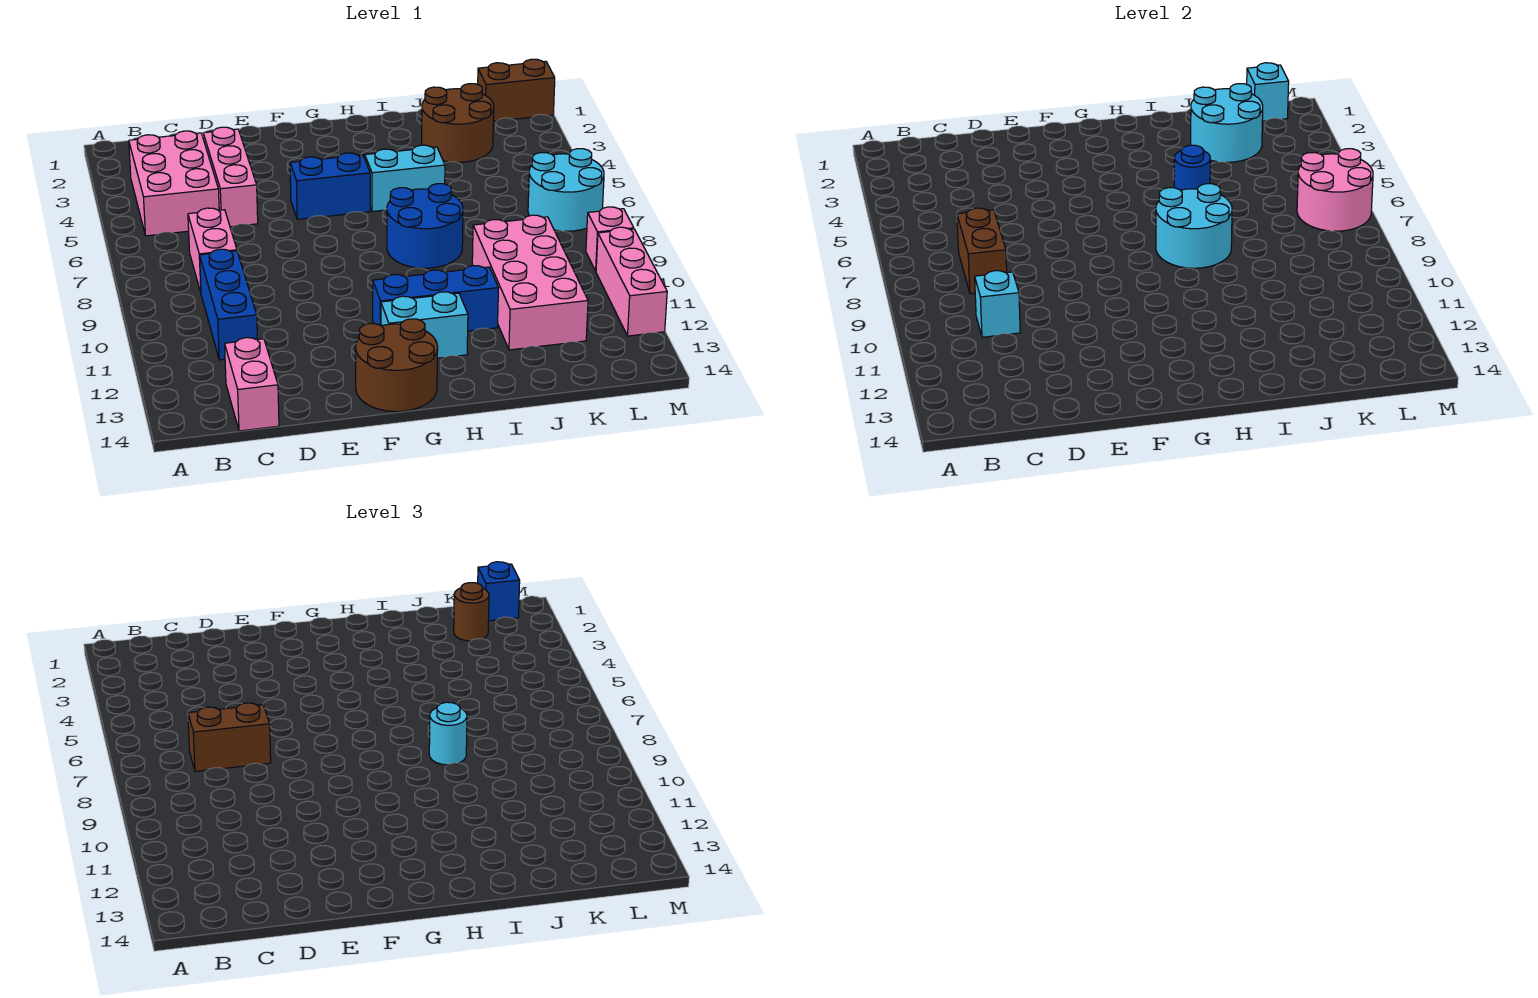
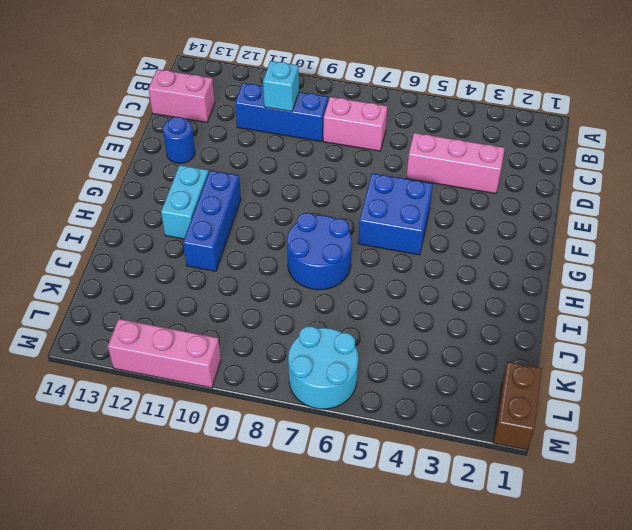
blue round brick E13 level 1 -> blue round brick I5 level 2
blue brick F5:G6 level 1 -> blue brick F5:G5 level 1
none -> pink brick B3:C5 level 1
none -> brown round brick F13:G14 level 1
none -> cyan brick H5:I5 level 1

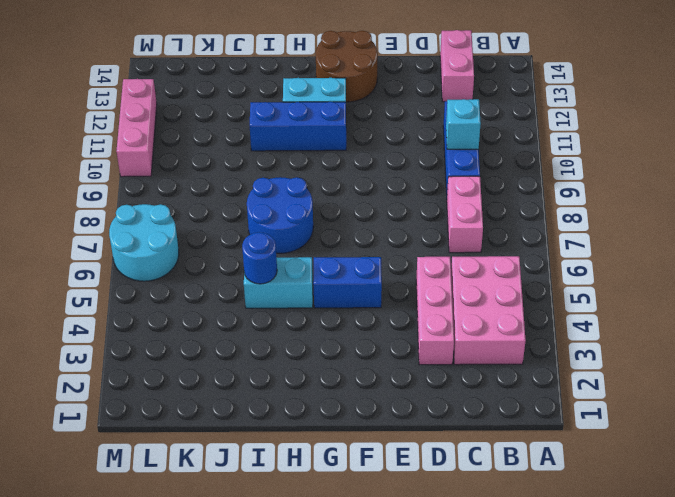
none -> brown round brick J2:K3 level 1
none -> pink brick J9:K12 level 1
none -> brown brick L1:M1 level 1

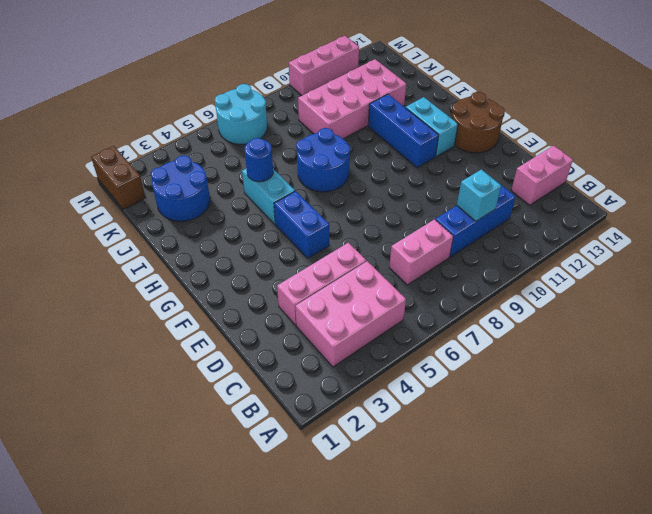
blue round brick J2:K3 level 1 -> brown round brick J2:K3 level 1
none -> pink brick M9 level 1
none -> brown brick C7:C8 level 2
none -> cyan round brick H7:I8 level 2

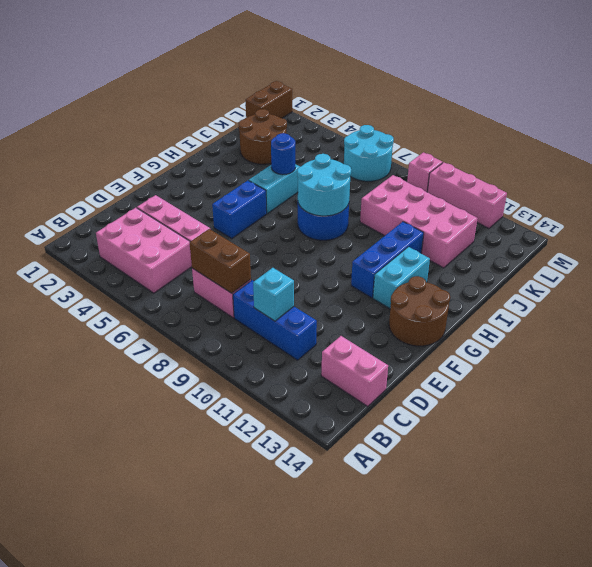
none -> cyan round brick J2:K3 level 2
none -> cyan brick L1 level 2
none -> pink round brick L6:M7 level 2

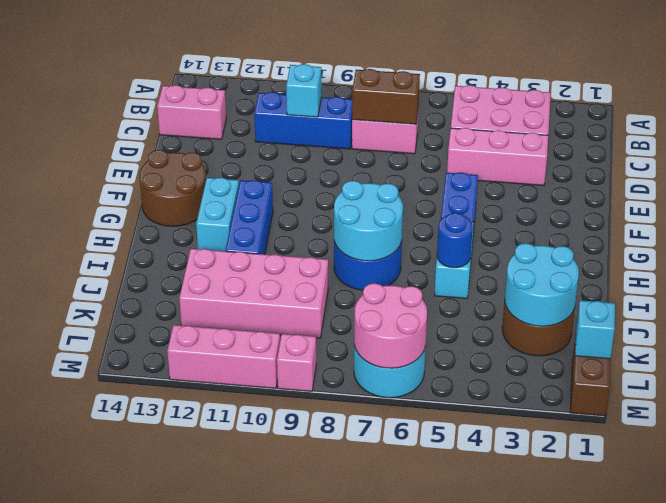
none -> brown brick C7:D7 level 3
none -> cyan round brick I8 level 3
none -> brown round brick K2 level 3

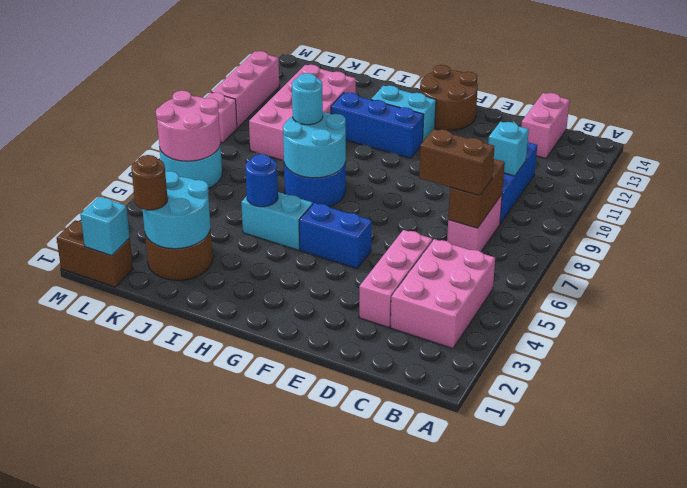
none -> blue brick L1 level 3

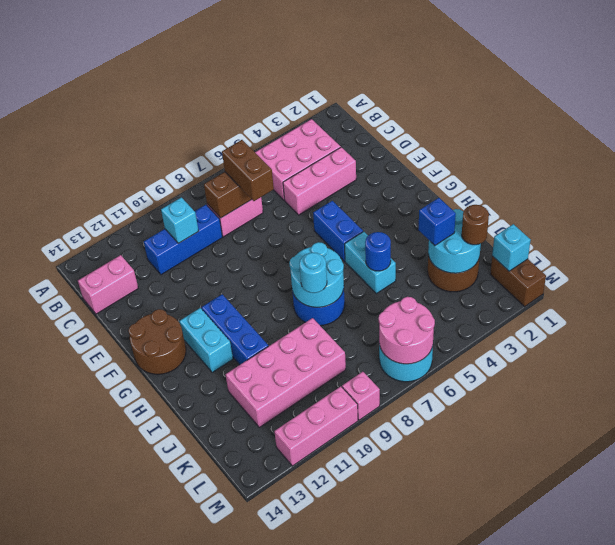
blue brick J3 level 3 -> blue brick L1 level 3

